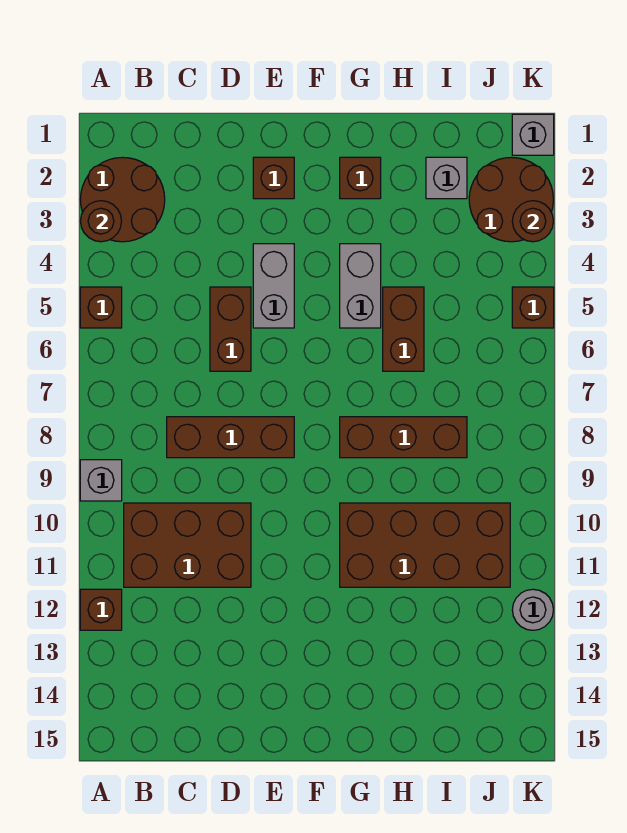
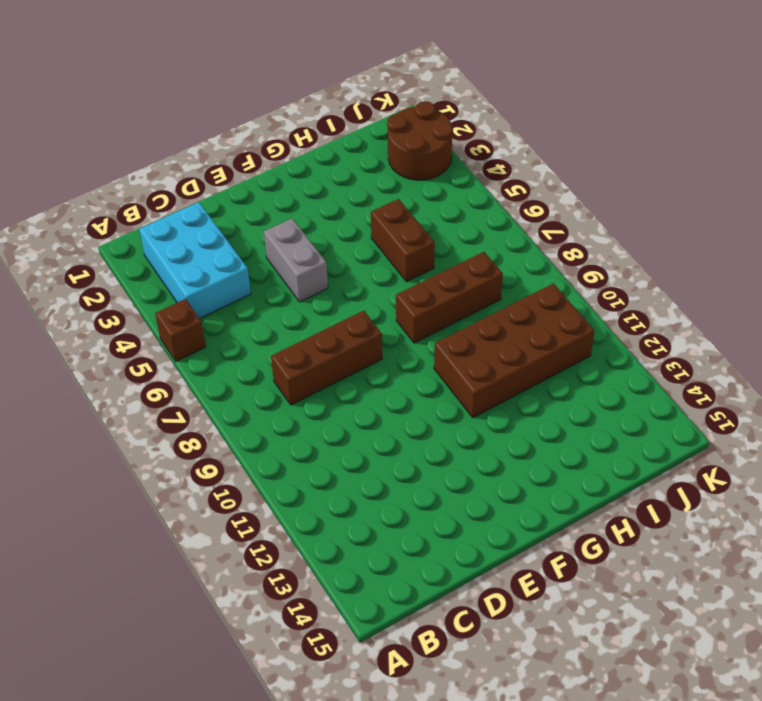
cyan brick B2:C4 level 1 -> brown round brick A2:B3 level 1
none -> grey brick A9 level 1
none -> brown brick A12 level 1
none -> brown brick B10:D11 level 1

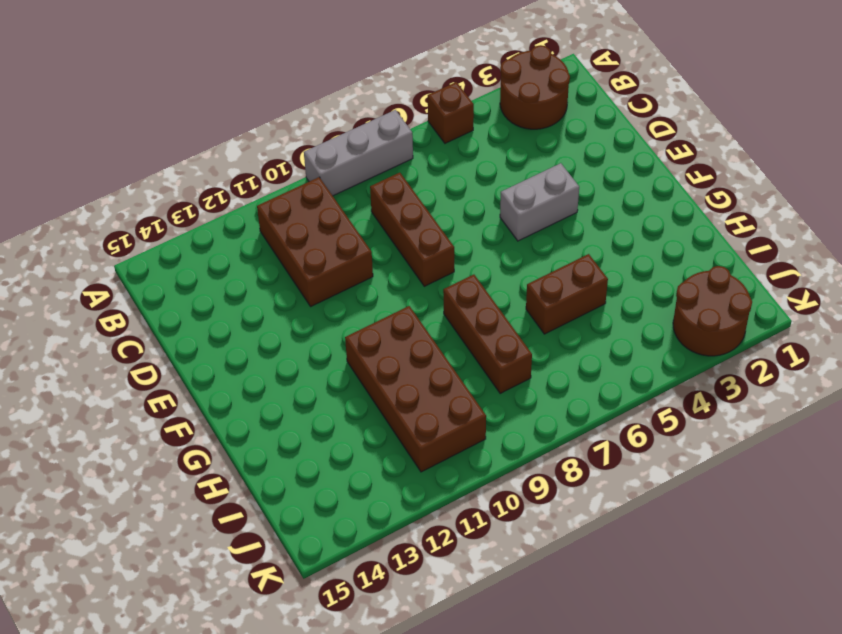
grey brick A7:A9 level 1 -> grey brick A9 level 1
none -> brown brick A12 level 1
none -> brown brick D5:D6 level 1
none -> brown brick E2 level 1

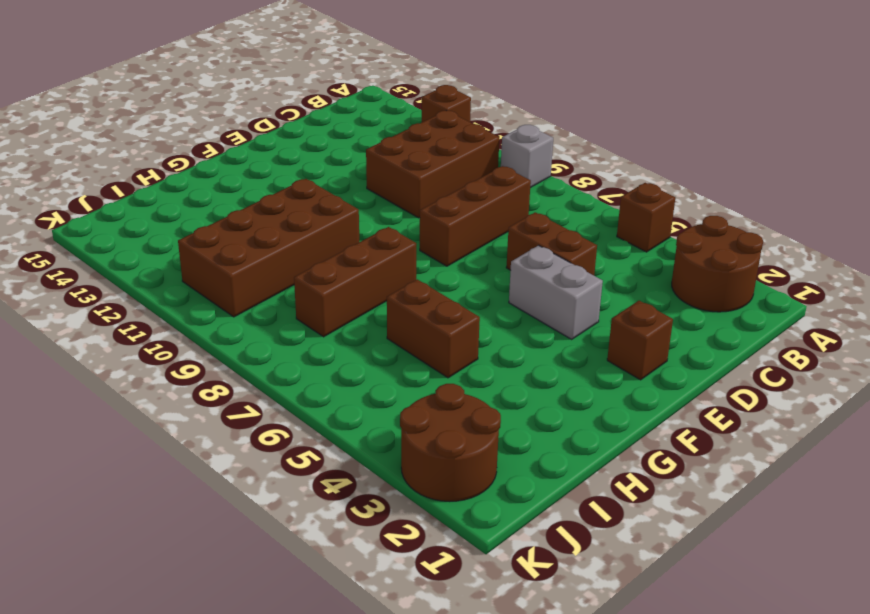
none -> brown brick G2 level 1
none -> grey brick G4:G5 level 1
none -> grey brick I2 level 1

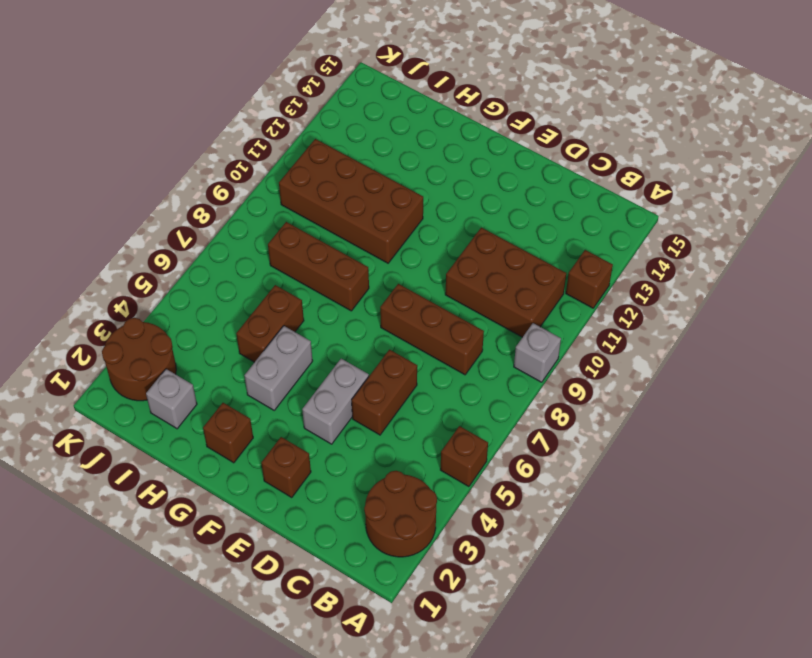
none -> grey brick K1 level 1
none -> brown brick K5 level 1
none -> grey round brick K12 level 1

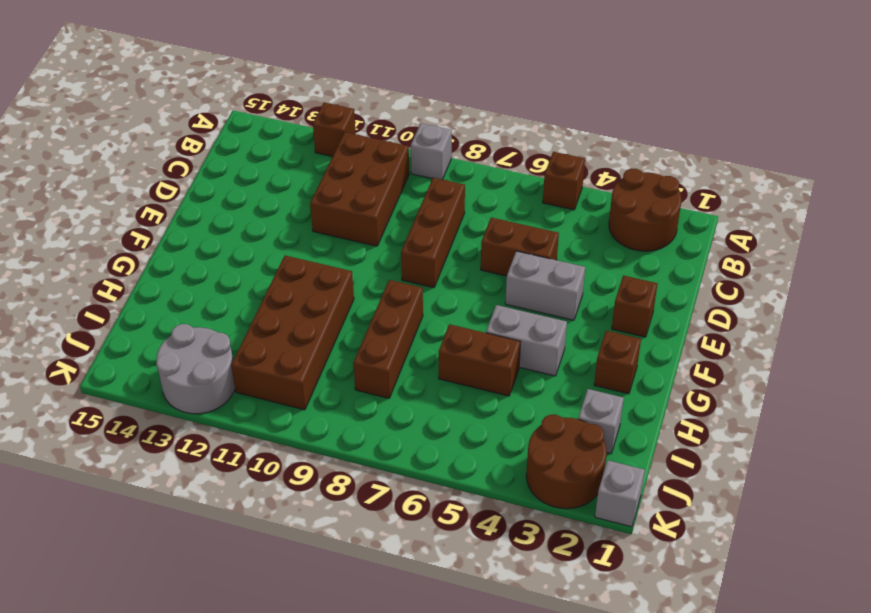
grey round brick J12:K13 level 1 -> grey round brick K12 level 1
none -> brown brick K5 level 1
none -> brown round brick A3 level 2
none -> brown round brick K3 level 2

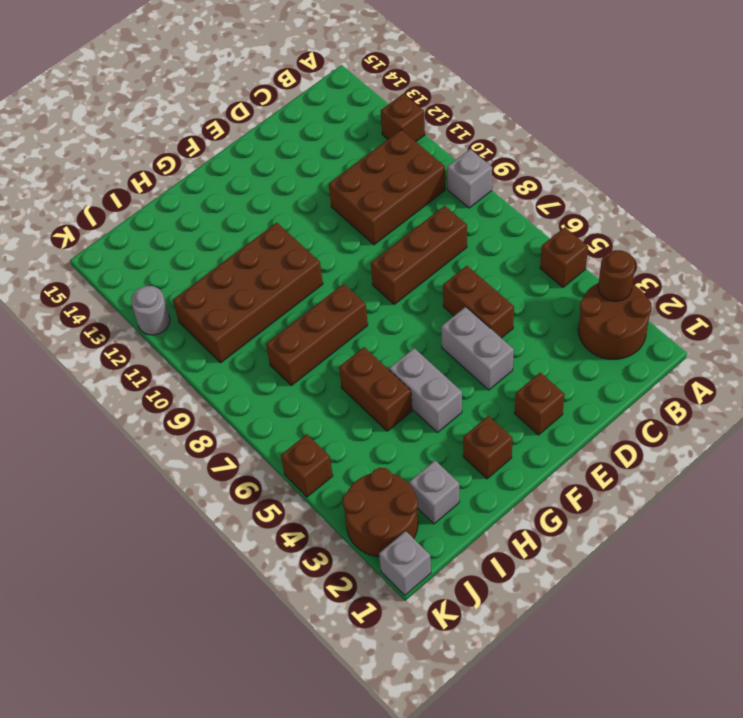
none -> brown round brick K3 level 2

